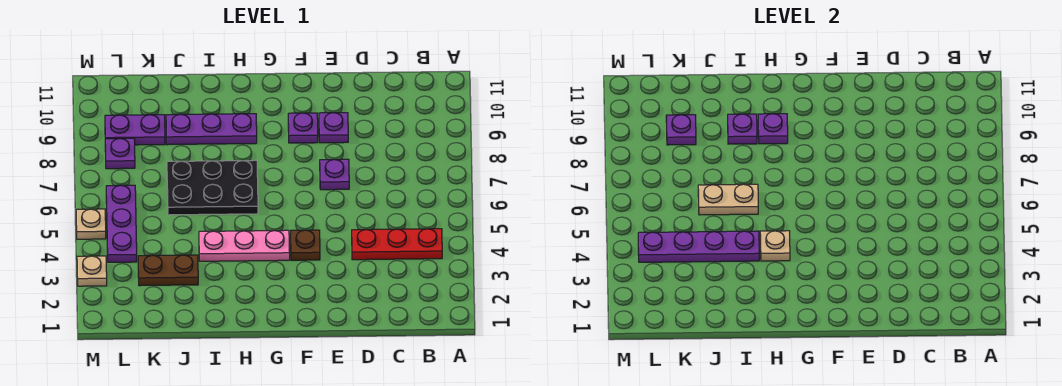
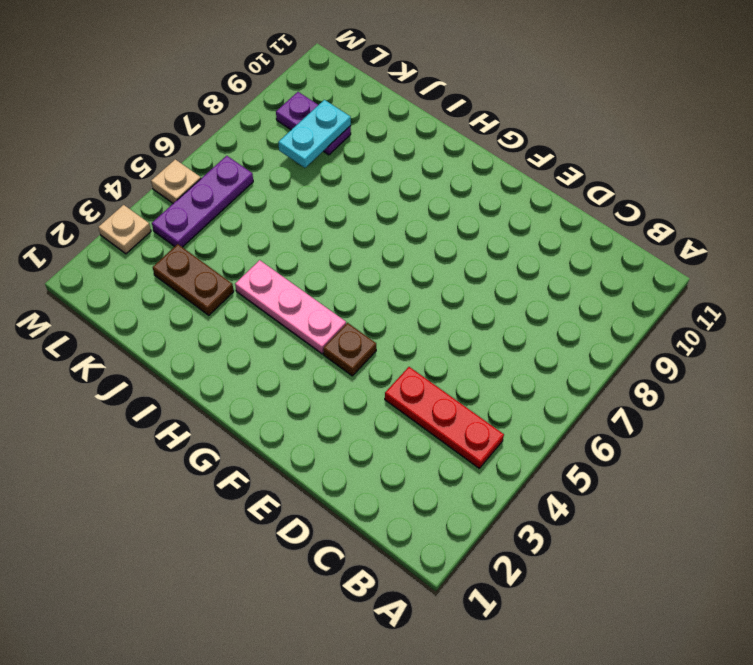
cyan plate K8:K9 level 2 -> purple plate K9 level 2
none -> purple plate E7 level 1
none -> purple plate E9 level 1
none -> purple plate F9 level 1

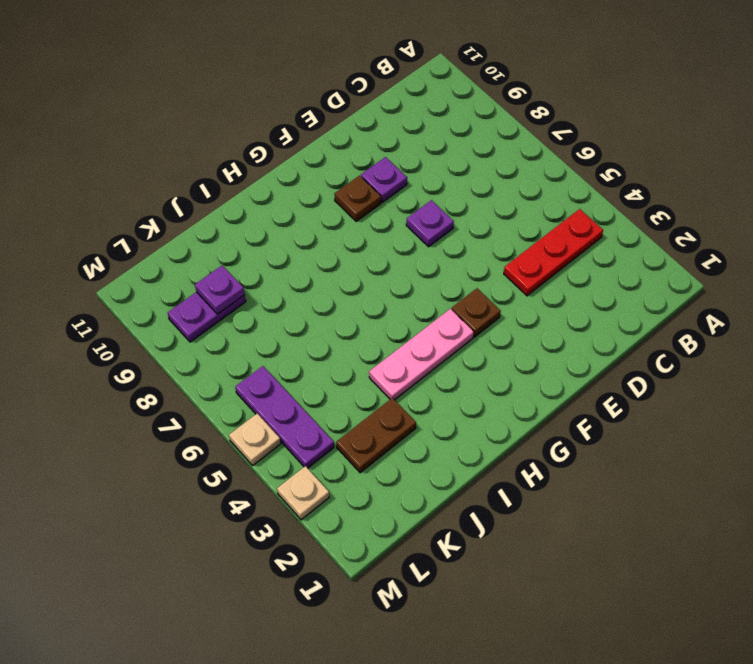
brown plate F9 level 1 -> purple plate F9 level 1
none -> black plate H6:J7 level 1
none -> purple plate H9:J9 level 1
none -> purple plate L8 level 1

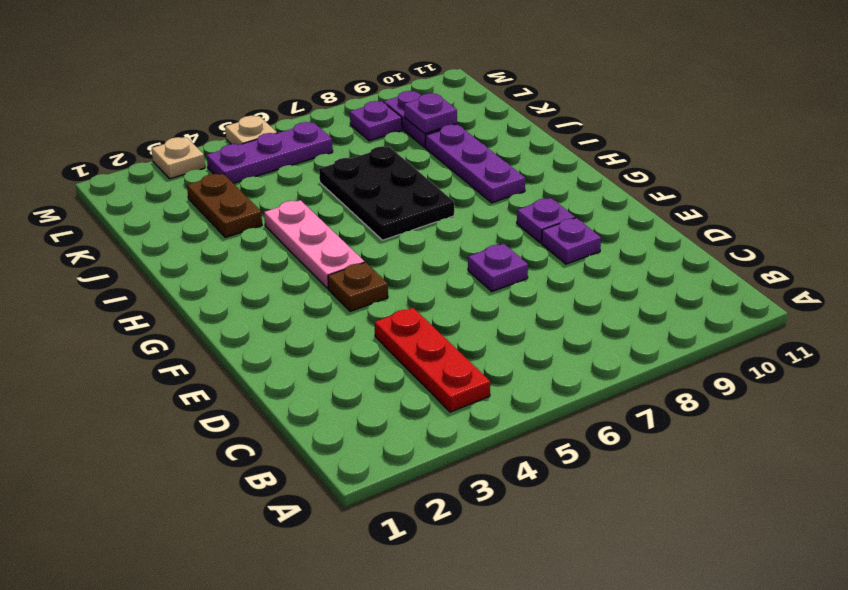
none -> tan plate H4 level 2
none -> purple plate H9 level 2
none -> purple plate I4:L4 level 2

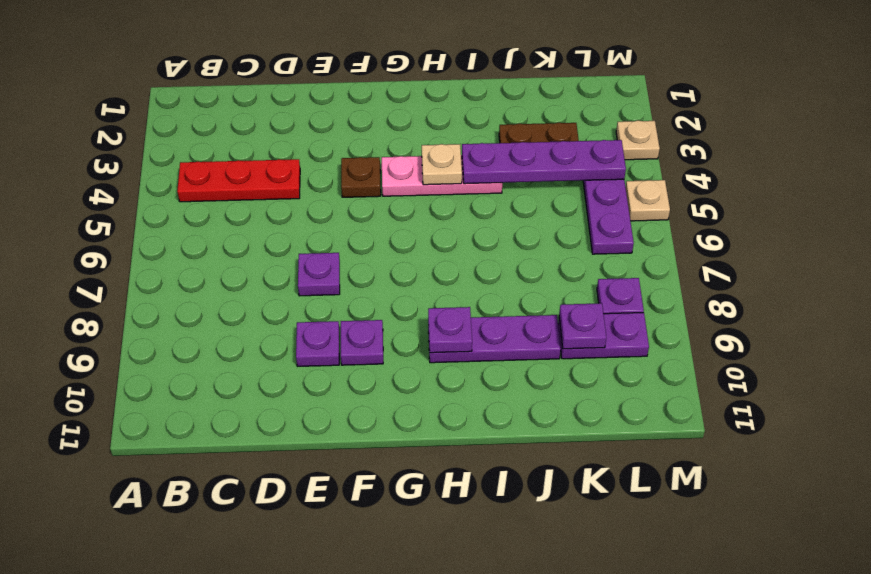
none -> black plate H6:J7 level 1
none -> tan plate I6:J6 level 2
none -> purple plate I9 level 2

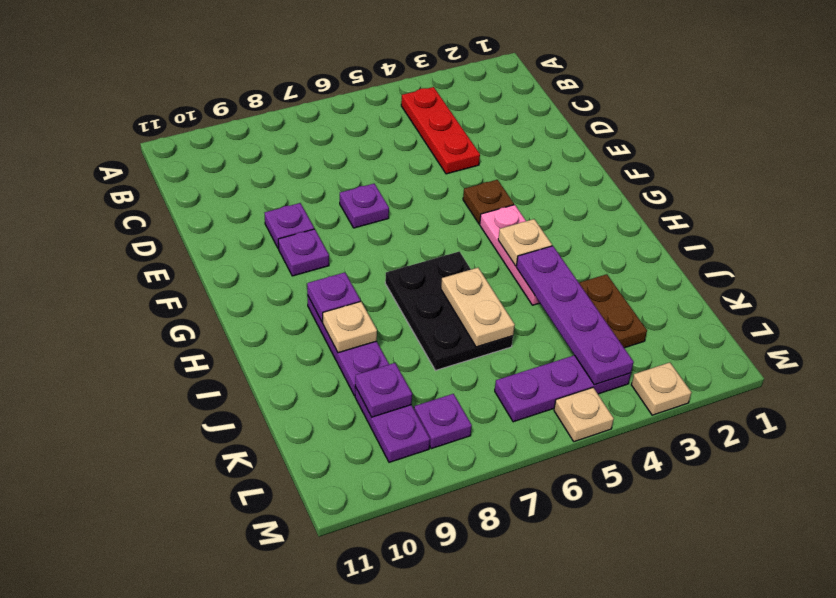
tan plate I9 level 2 -> purple plate I9 level 2

